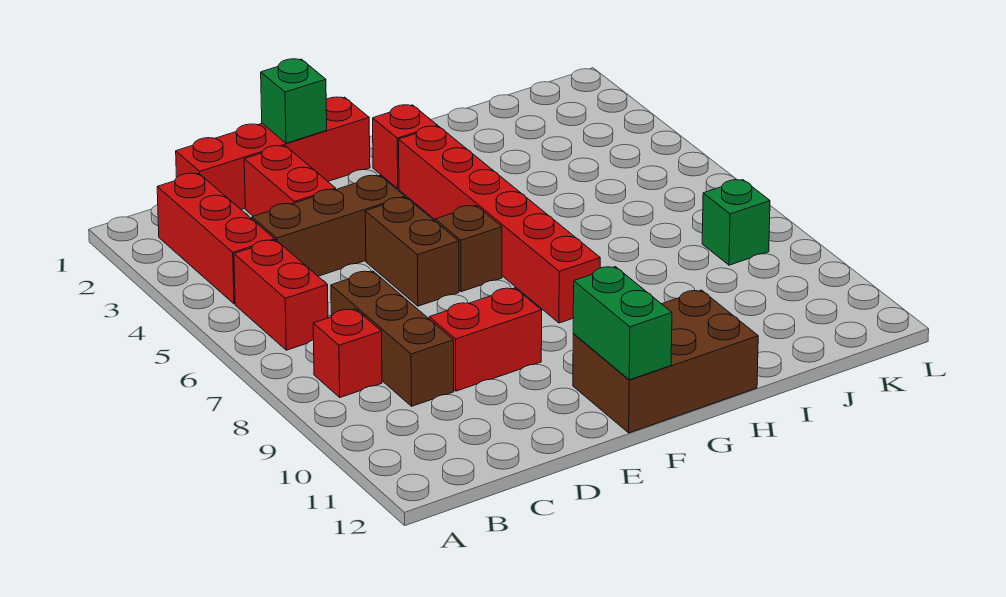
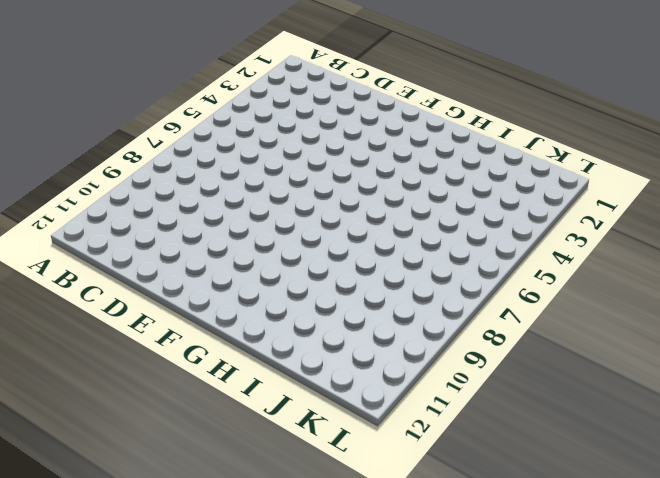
none -> red brick B2:B4 level 1
none -> red brick B5:B6 level 1
none -> red brick B8 level 1

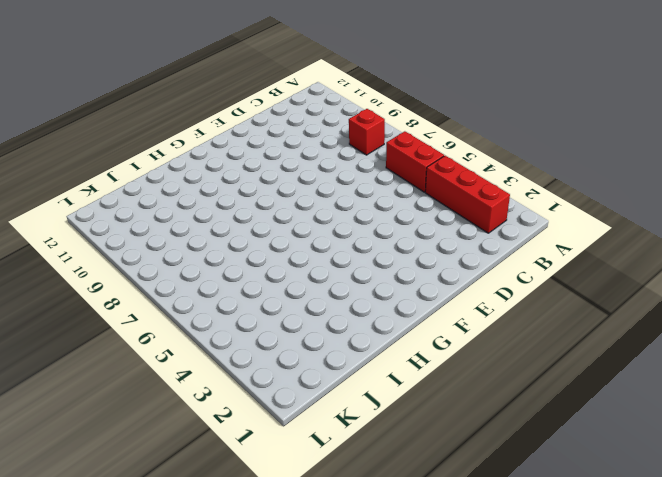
none -> red brick C1:F1 level 1
none -> brown brick C4:E4 level 1
none -> brown brick C7:C9 level 1

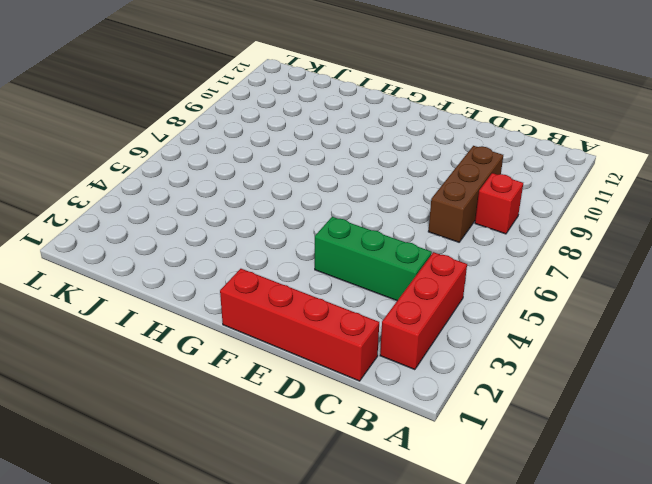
green brick C4:E4 level 1 -> brown brick C4:E4 level 1
none -> red brick B5:B6 level 1
none -> red brick D2:D3 level 1
none -> red brick D9:E9 level 1

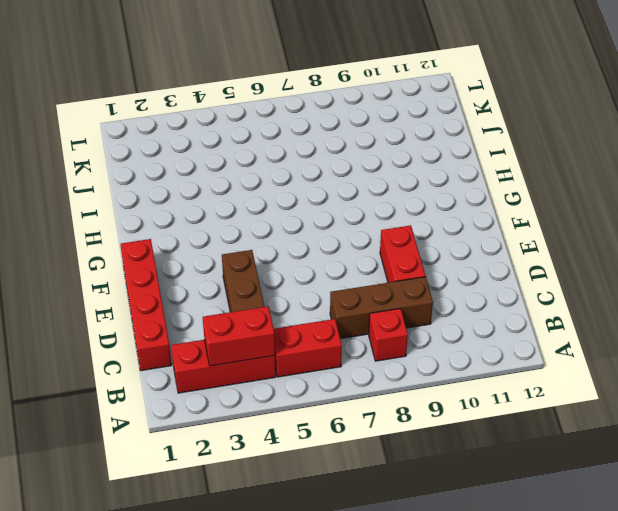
red brick B3:B4 level 2 -> red brick D2:D3 level 1
none -> brown brick E5:E6 level 1
none -> brown brick F6 level 1
none -> brown brick F11:H12 level 1

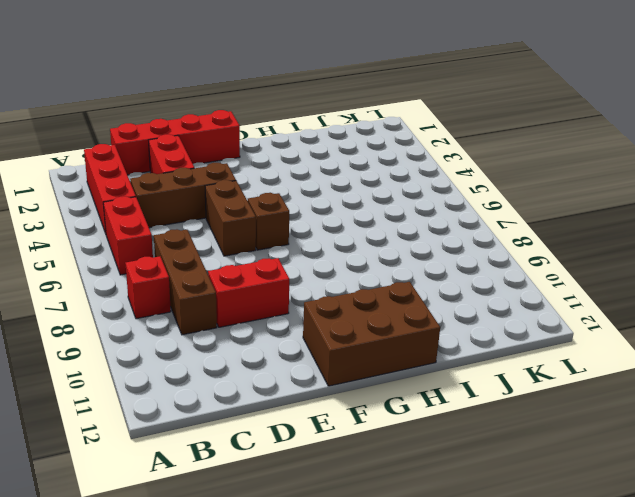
none -> red brick G2 level 1
none -> red brick G3:G8 level 1
none -> green brick K8 level 1

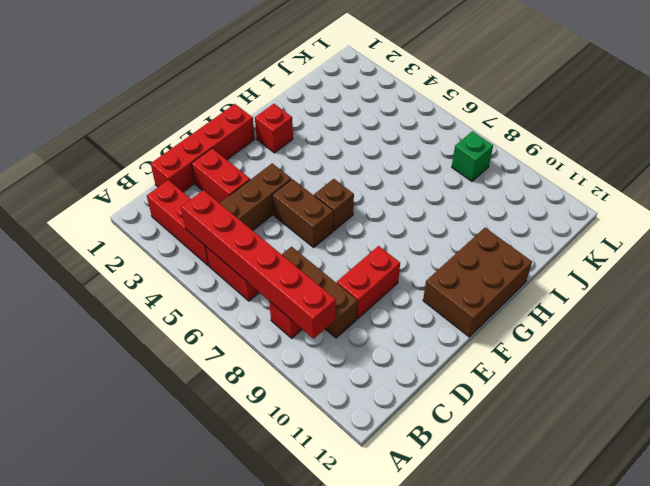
red brick B4:B9 level 2 -> red brick G3:G8 level 1
none -> green brick E1 level 2
none -> green brick F11:F12 level 2

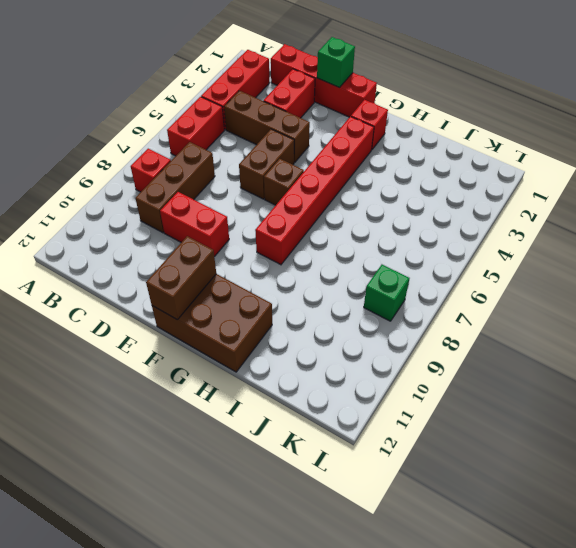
brown brick F11:F12 level 2 -> green brick F11:F12 level 2

